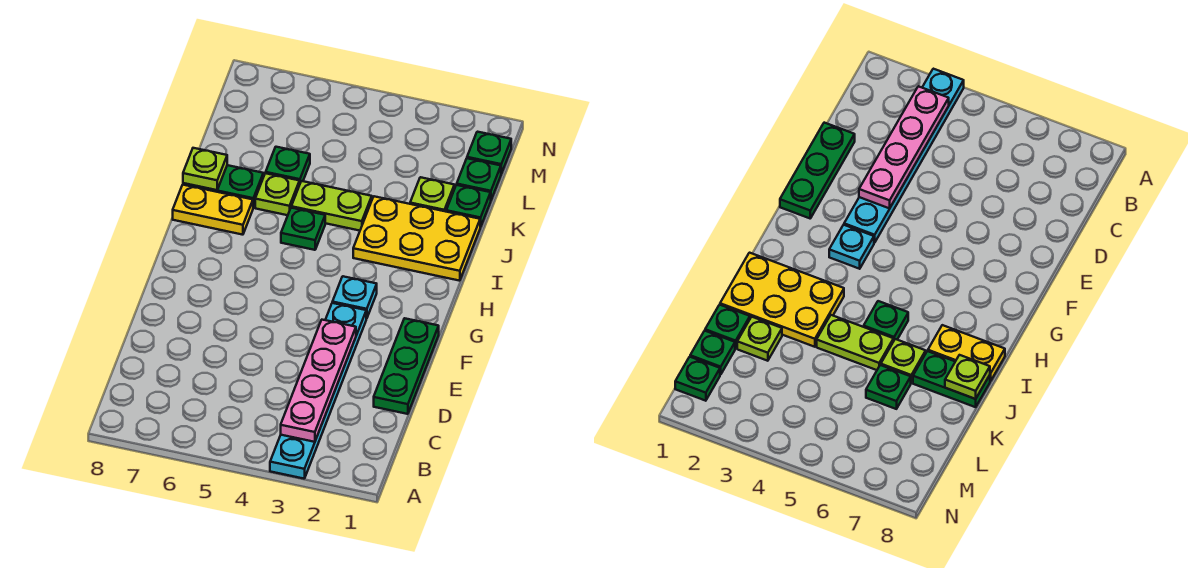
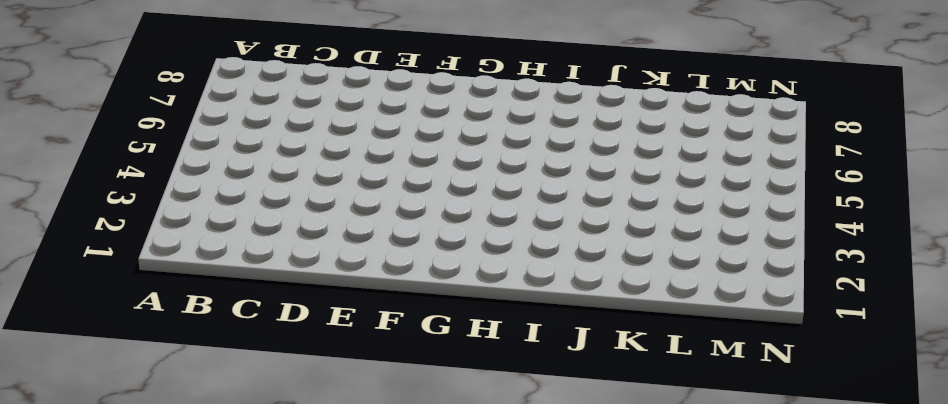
none -> cyan plate A3:F3 level 1
none -> green plate D1:F1 level 1
none -> cyan plate G3 level 1

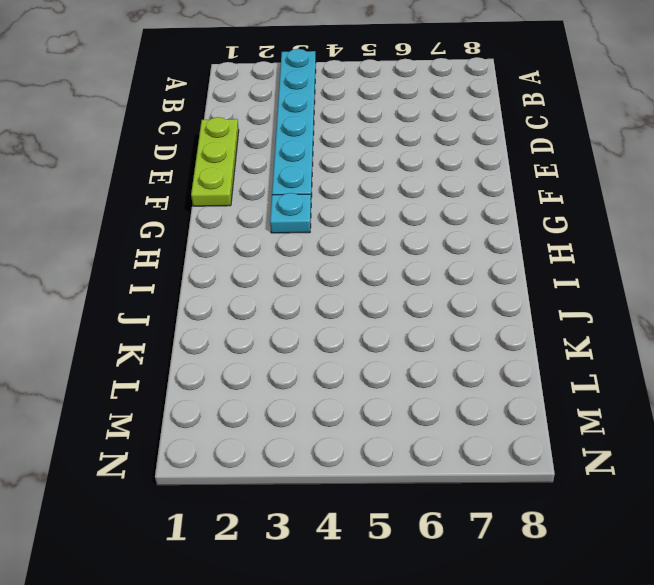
lime plate D1:F1 level 1 -> green plate D1:F1 level 1
none -> yellow plate I1:J3 level 1
none -> green plate I5 level 1
none -> yellow plate I7:I8 level 1

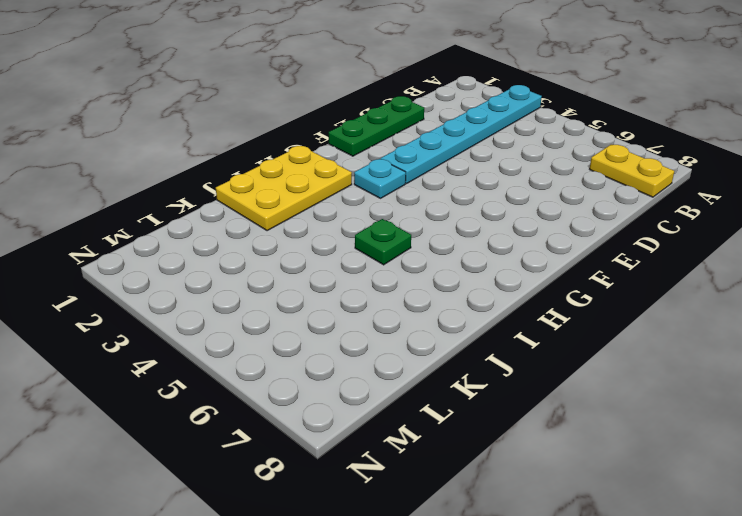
yellow plate B7:B8 level 1 -> yellow plate I7:I8 level 1
yellow plate H1:J2 level 1 -> yellow plate I1:J3 level 1
none -> lime plate J4:J5 level 1
none -> lime plate J6 level 1
none -> green plate J7:J8 level 1

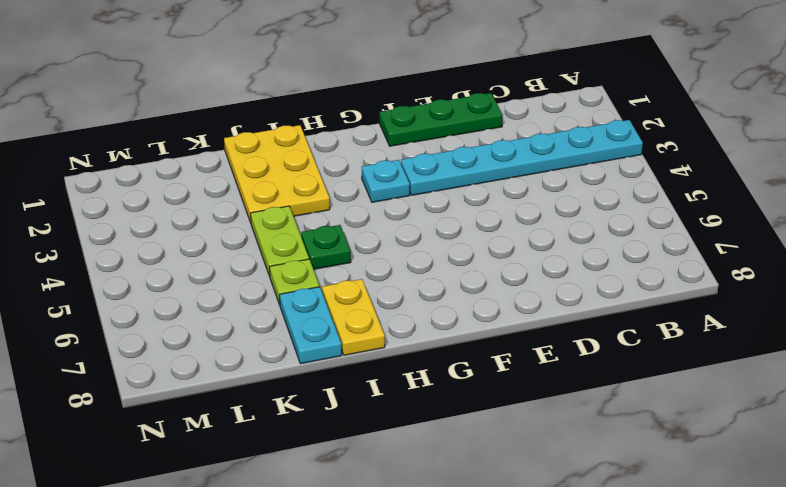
cyan plate J7:J8 level 1 -> green plate J7:J8 level 1
none -> green plate K1 level 1
none -> lime plate K2 level 1
none -> green plate K6 level 1

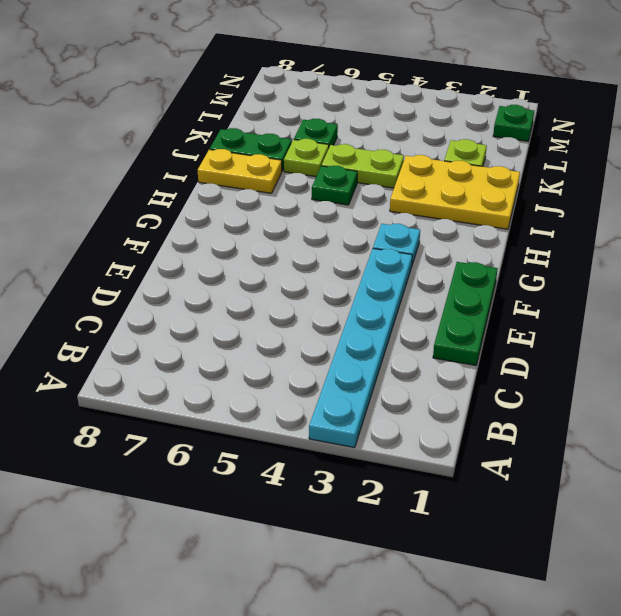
none -> green plate K1 level 1
none -> green plate L1 level 1
none -> pink plate B3:E3 level 2

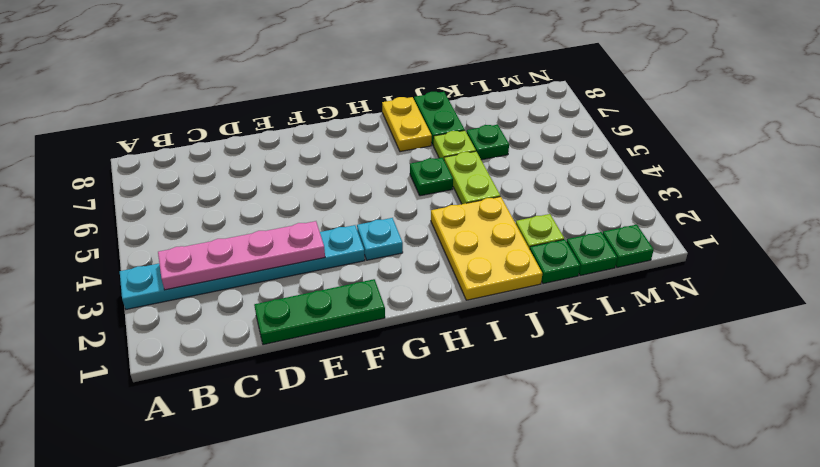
none -> lime plate J8 level 2

